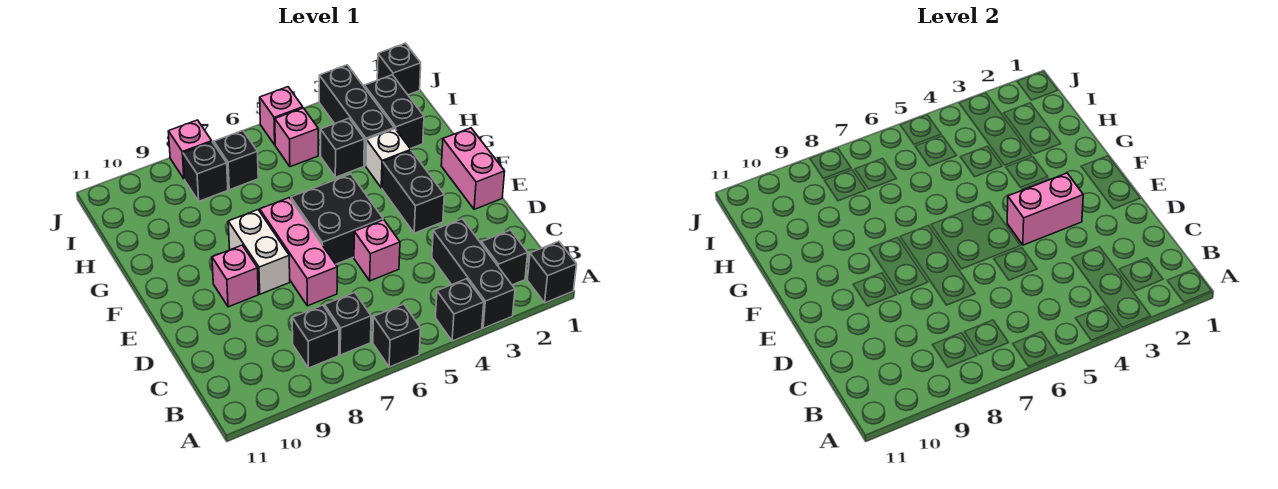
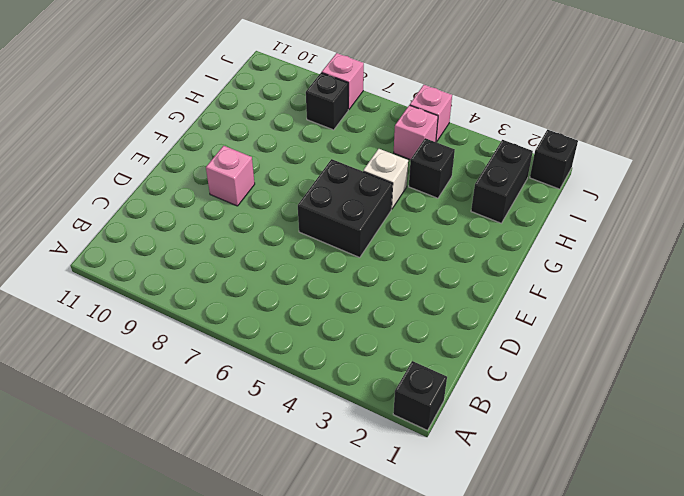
white brick G5 level 1 -> white brick G3 level 1
none -> black brick A3:C3 level 1
none -> black brick A4 level 1
none -> black brick A6 level 1

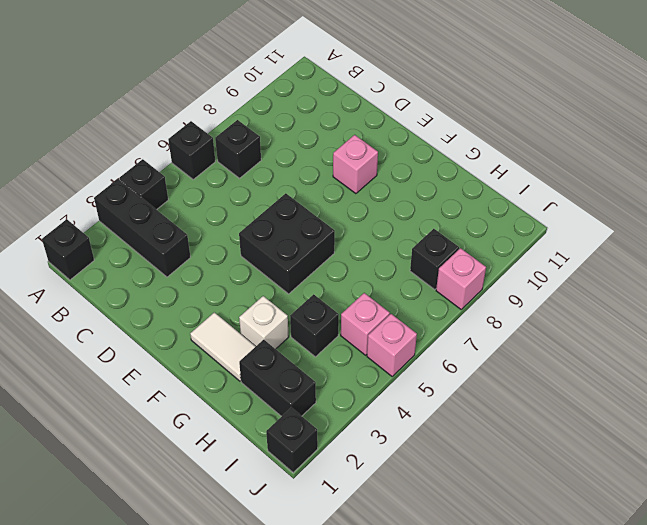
white tile F2:G2 level 1 -> none
none -> black brick B2 level 1
none -> black brick B8 level 1
none -> pink brick D5 level 1

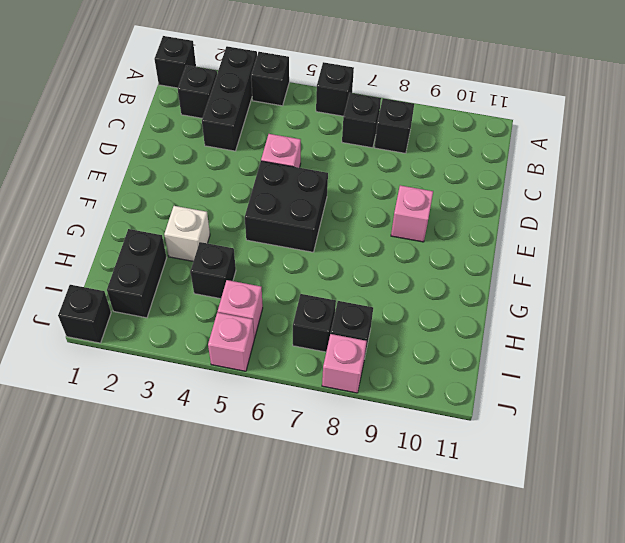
none -> pink brick D7:F7 level 1
none -> pink brick E1:F1 level 1
none -> black brick E3:F3 level 1

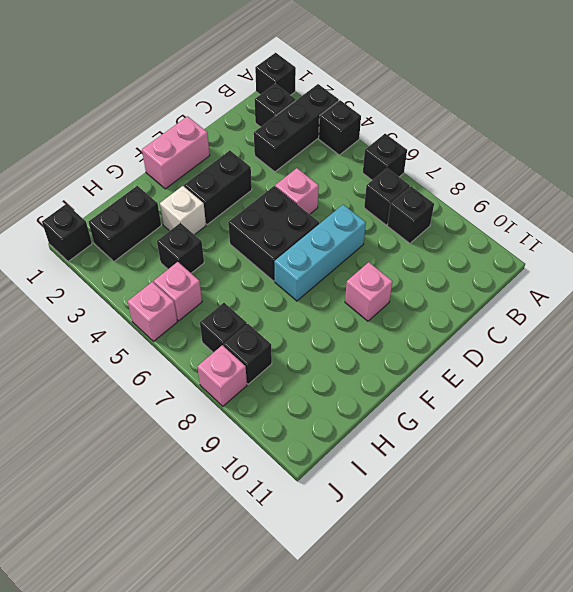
cyan brick D7:F7 level 1 -> pink brick D7:F7 level 1
none -> white brick E8:F8 level 1
none -> black brick H3:J3 level 1
none -> pink brick E3:E4 level 2

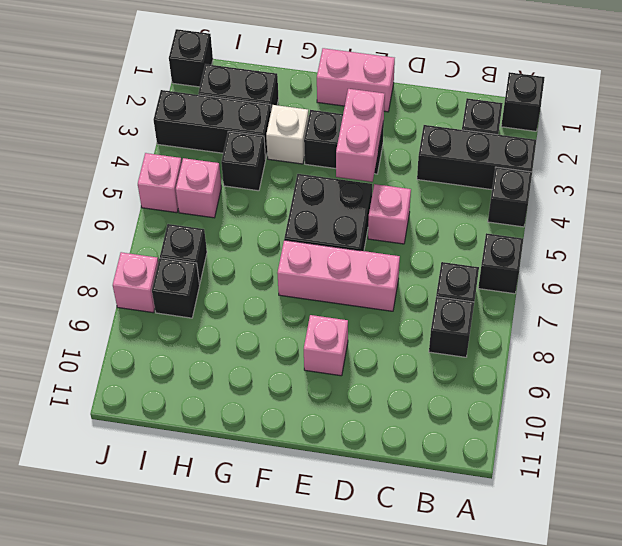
none -> white brick E8:F8 level 1

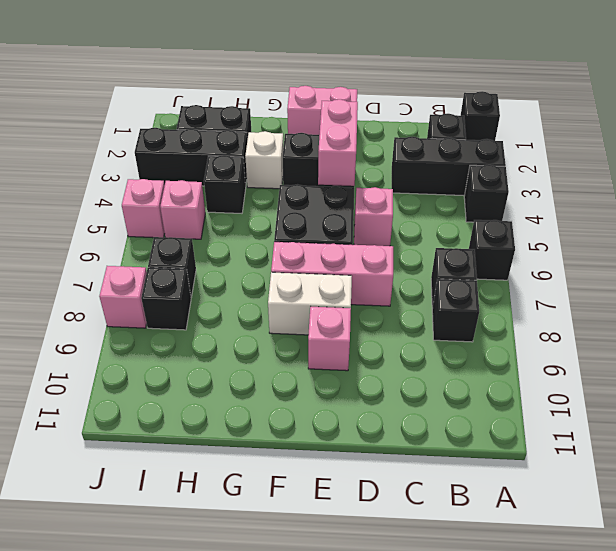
none -> black brick J1 level 1

